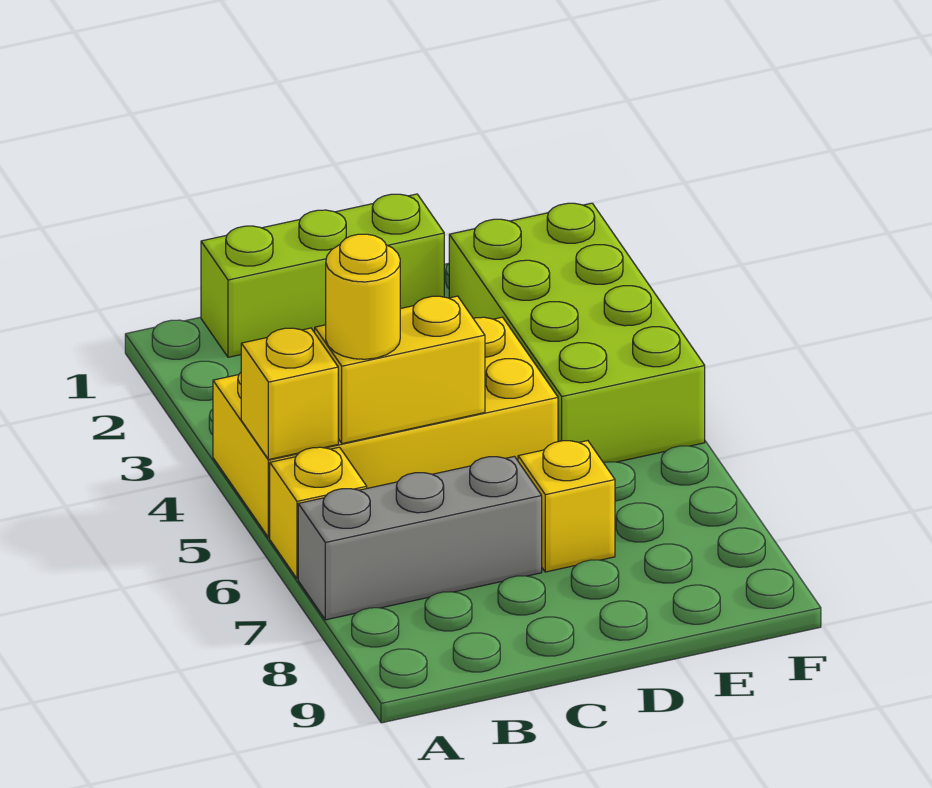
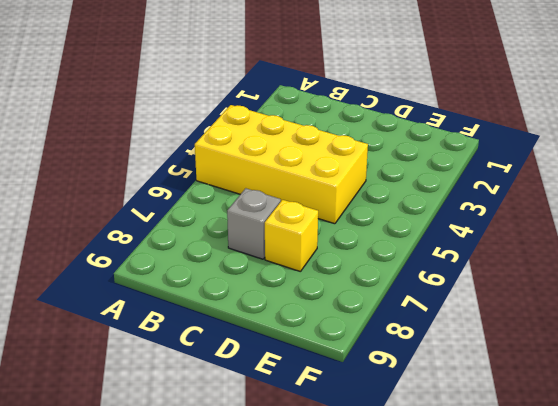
grey brick C7 level 1 -> grey brick A7:C7 level 1
none -> yellow brick A6 level 1
none -> lime brick B1:D1 level 1

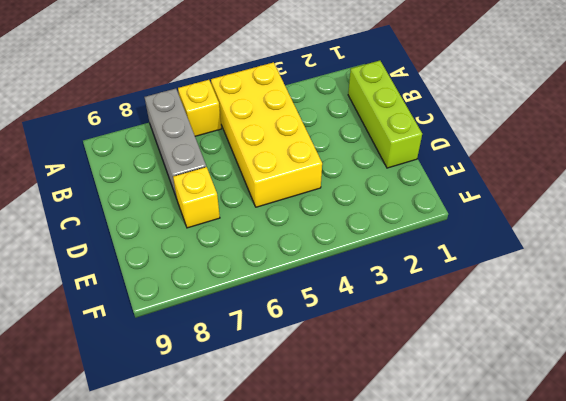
none -> lime brick E2:F5 level 1
none -> yellow brick A5 level 2

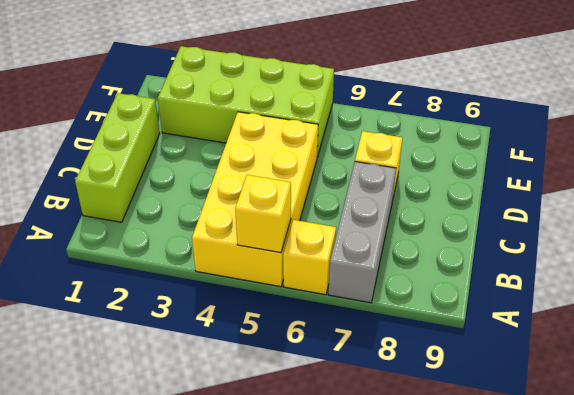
none -> yellow brick B5:C5 level 2
none -> yellow round brick B5 level 3

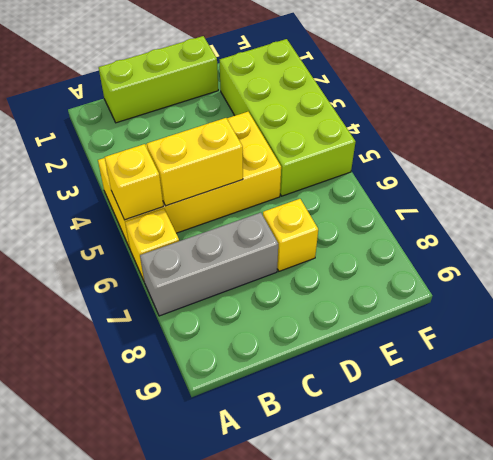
none -> yellow round brick B5 level 3

